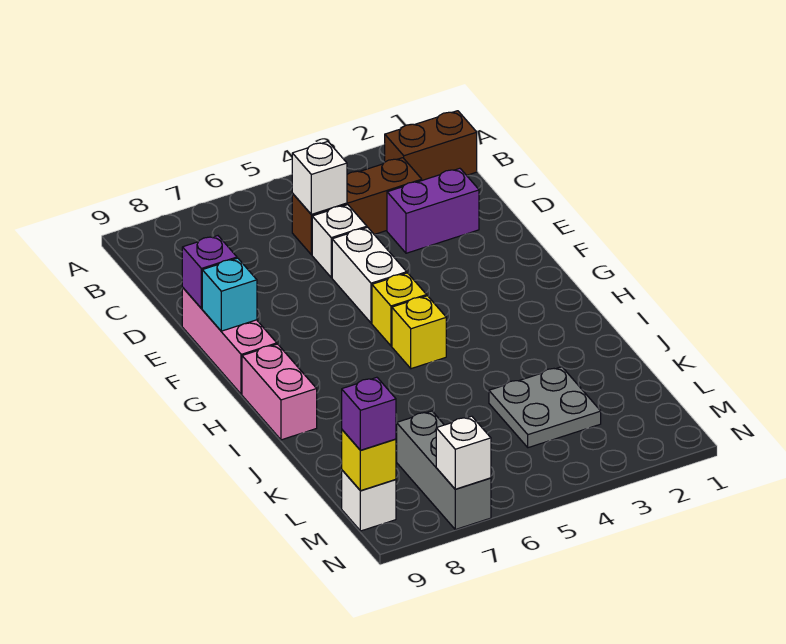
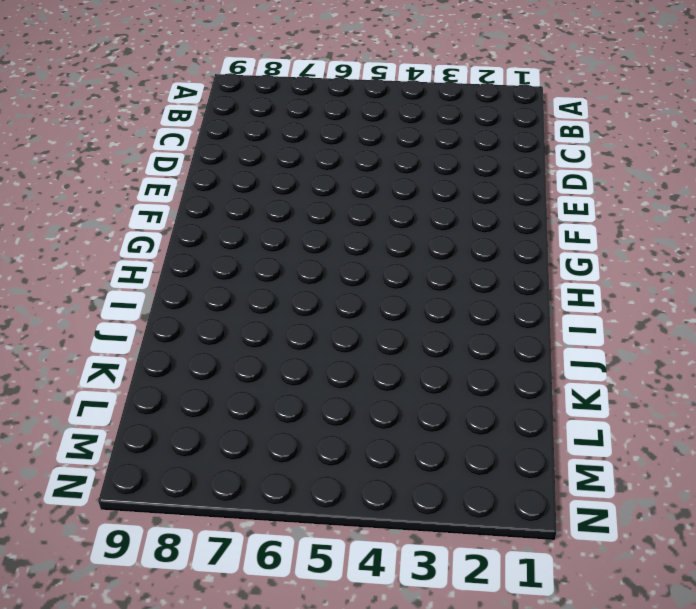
none -> brown brick B1:B2 level 1
none -> brown brick C3:C5 level 1
none -> purple brick D2:D3 level 1

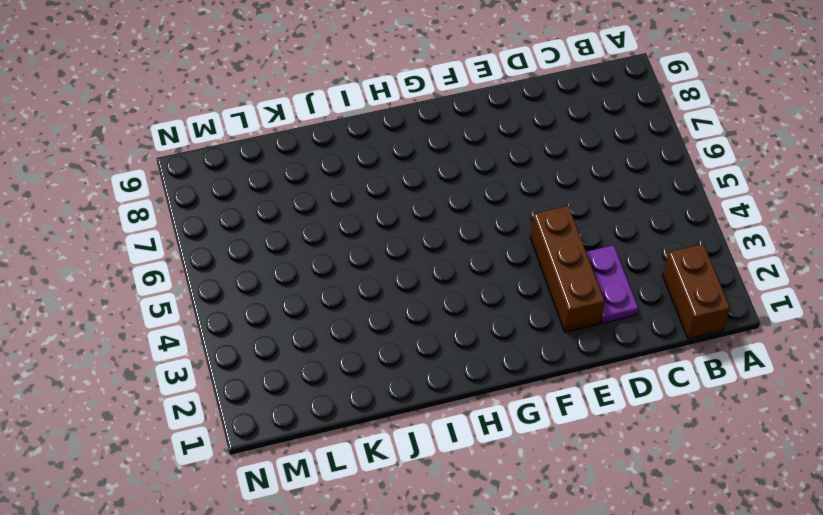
purple plate D2:D3 level 1 -> purple brick D2:D3 level 1
brown brick E2:E4 level 1 -> brown brick C3:C5 level 1
none -> white brick D5 level 1
none -> white brick E5:F5 level 1
none -> pink brick E9:G9 level 1

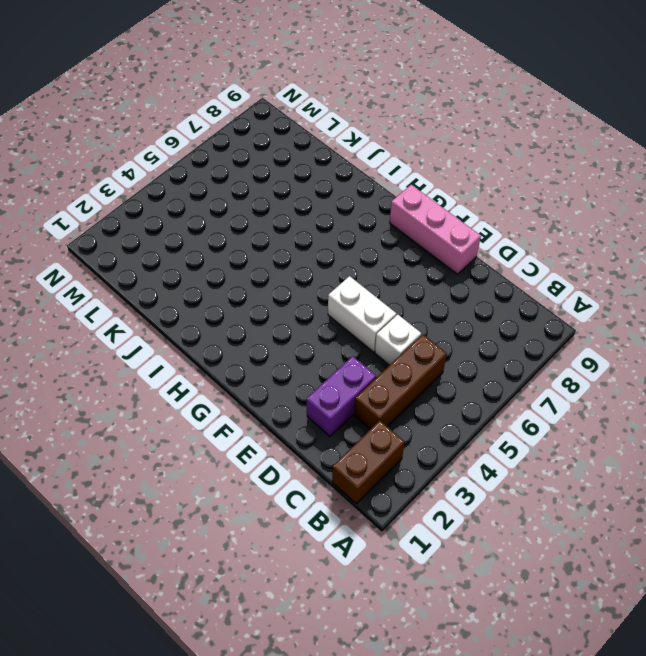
none -> yellow brick G5 level 1
none -> yellow brick H5 level 1
none -> pink brick H9:I9 level 1

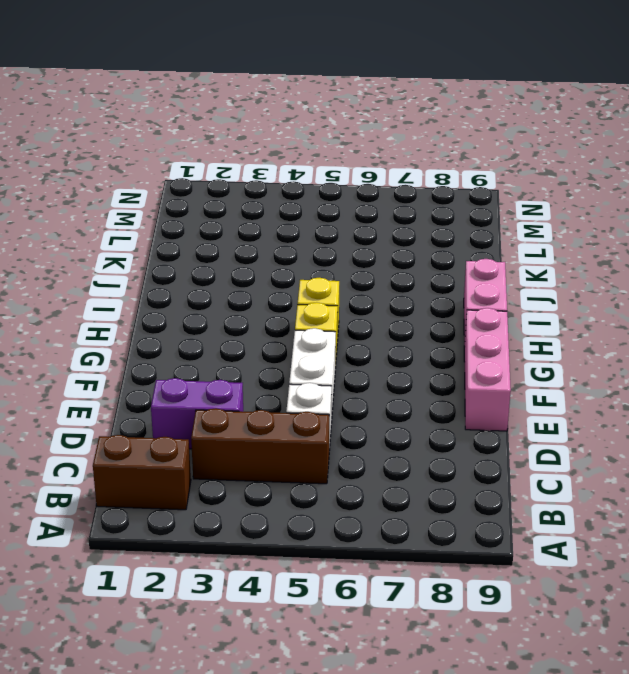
none -> grey plate K3:L4 level 1
none -> grey brick L7:N7 level 1
none -> white brick M9 level 1

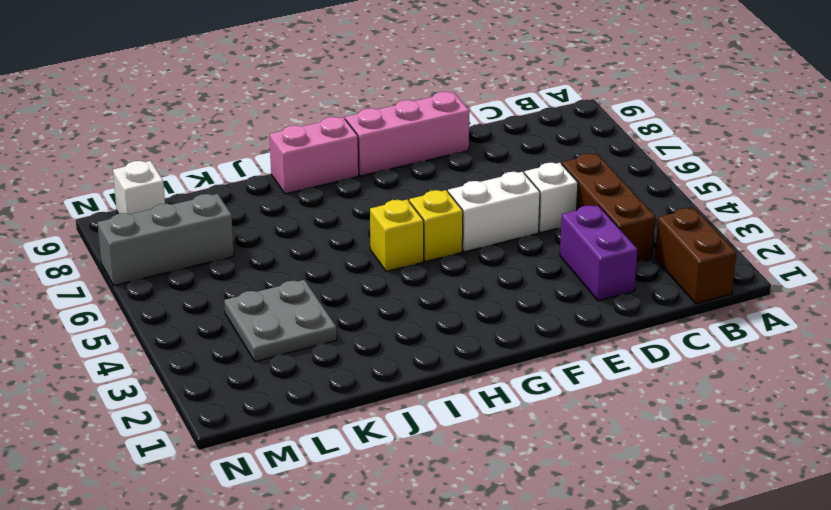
none -> white brick C5 level 2
none -> purple brick E9 level 2
none -> cyan brick F9 level 2

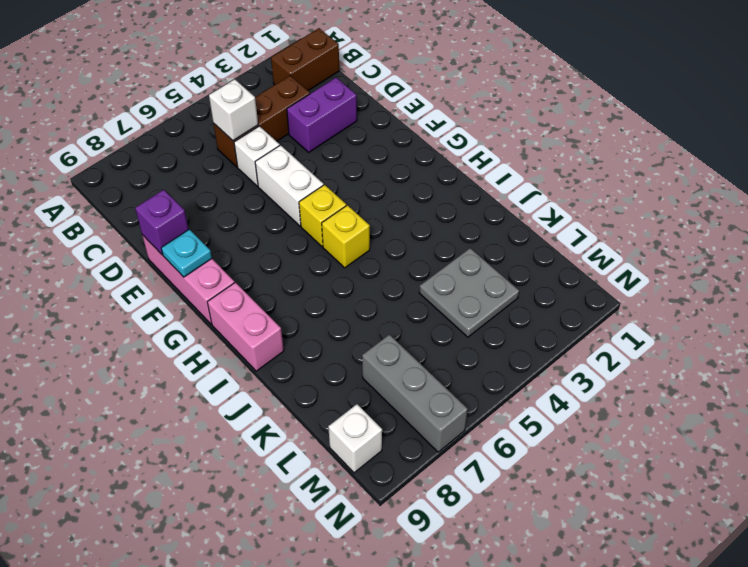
cyan plate F9 level 2 -> cyan brick F9 level 2
none -> yellow brick M9 level 2
none -> white brick N7 level 2
none -> purple brick M9 level 3

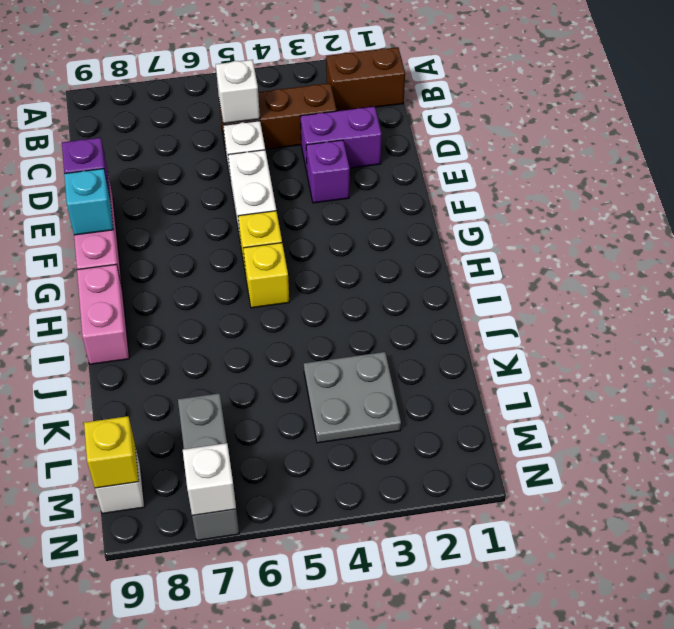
purple brick E3 level 1 -> purple brick M9 level 3

